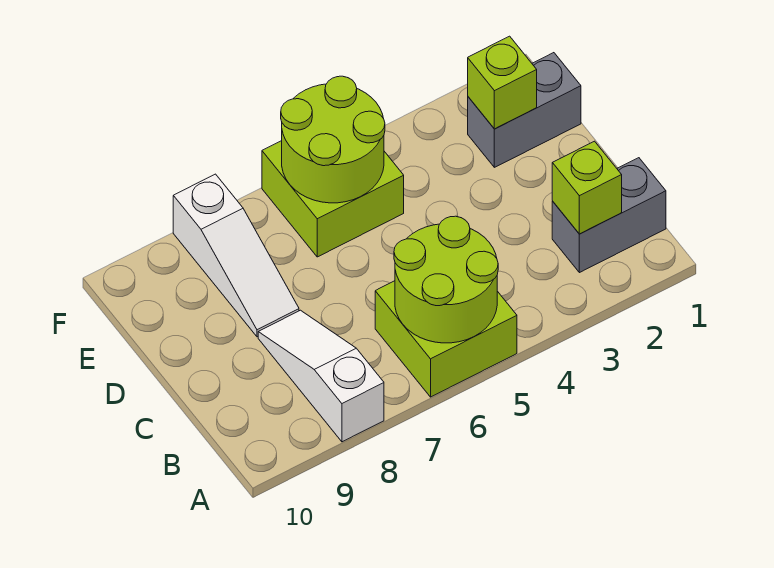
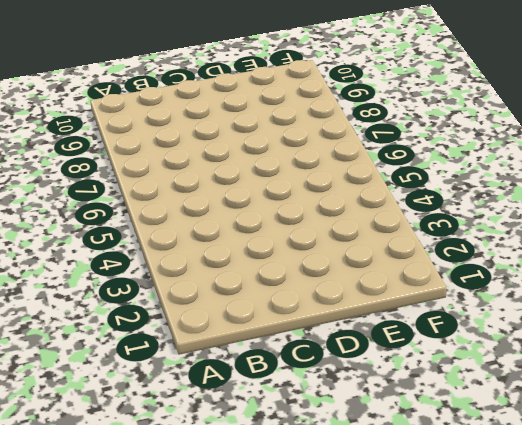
none -> lime brick A5:B6 level 1
none -> white slope A8:C8 level 1 top A

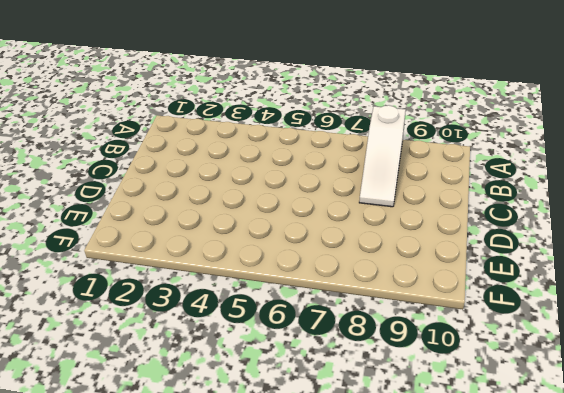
none -> lime brick A5:B6 level 1
none -> grey brick B1:B2 level 1

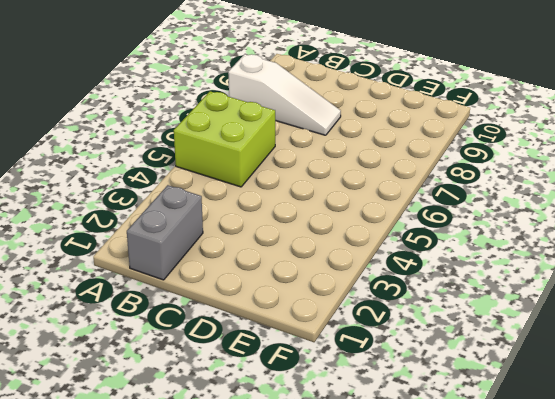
none -> white slope D8:F8 level 1 top F
none -> grey brick E1:E2 level 1

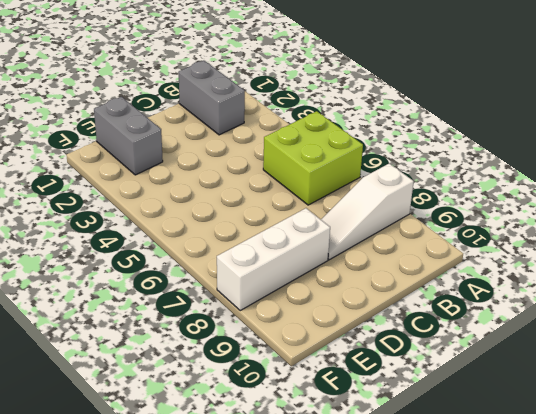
white brick D8:F8 level 1 -> white slope D8:F8 level 1 top F
none -> lime brick E5:F6 level 1
none -> lime round brick A5:B6 level 2

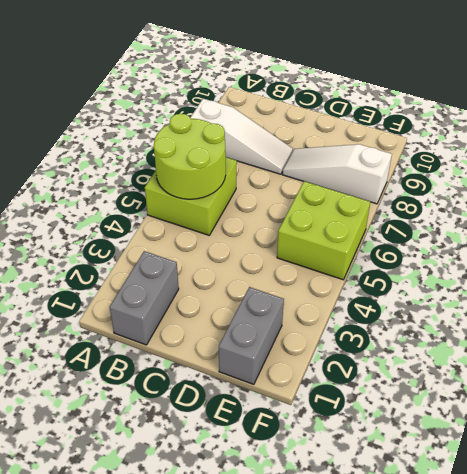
none -> lime brick B2 level 2
none -> lime brick E2 level 2

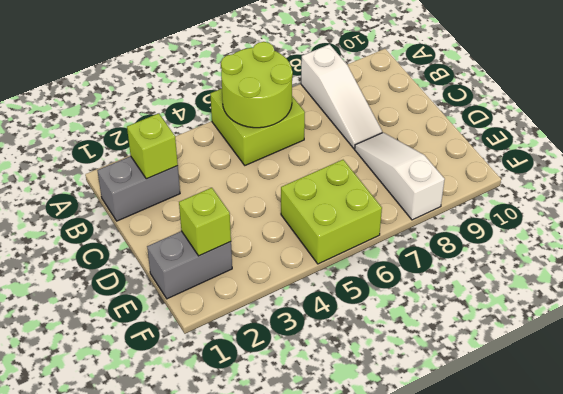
none -> lime round brick E5:F6 level 2

